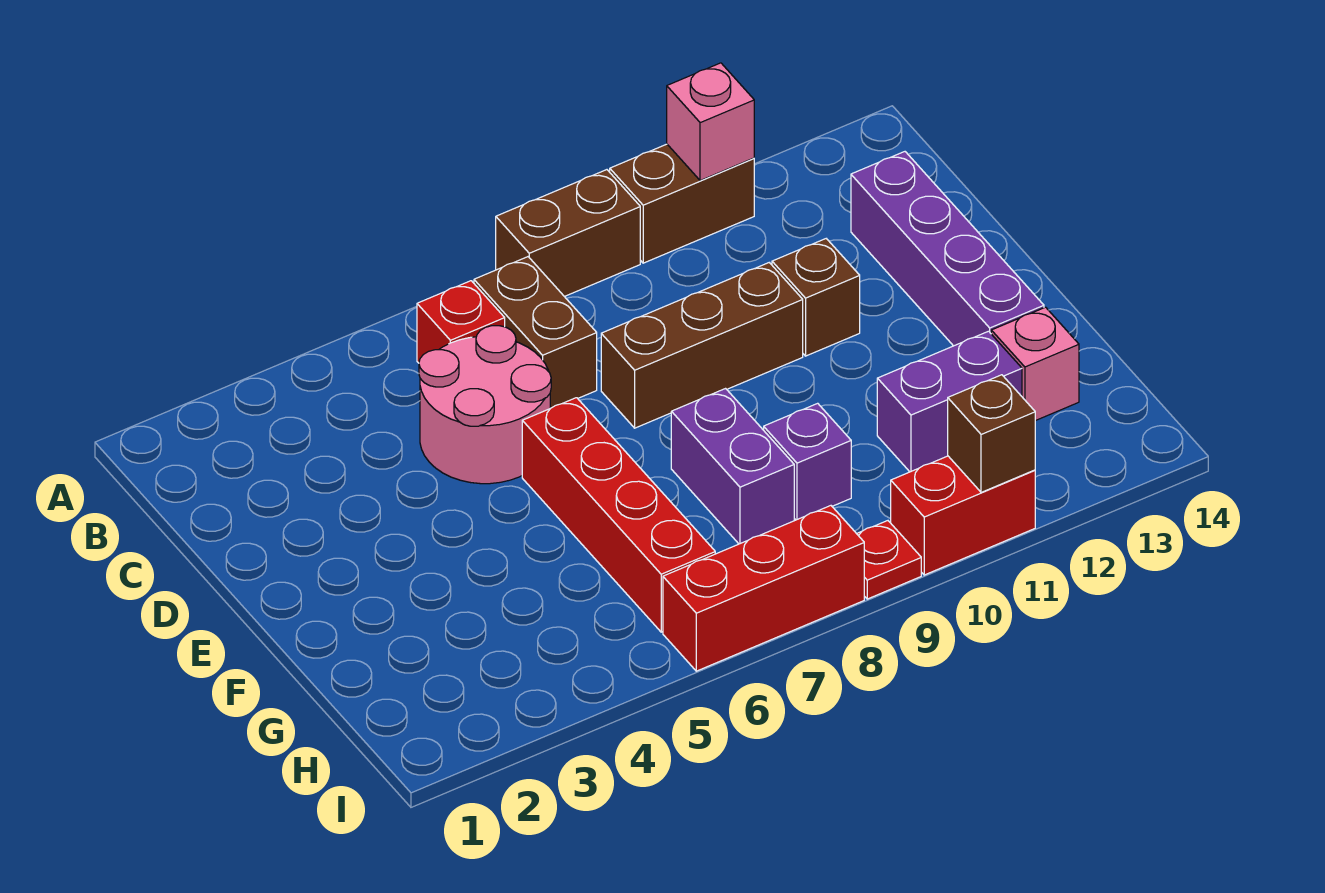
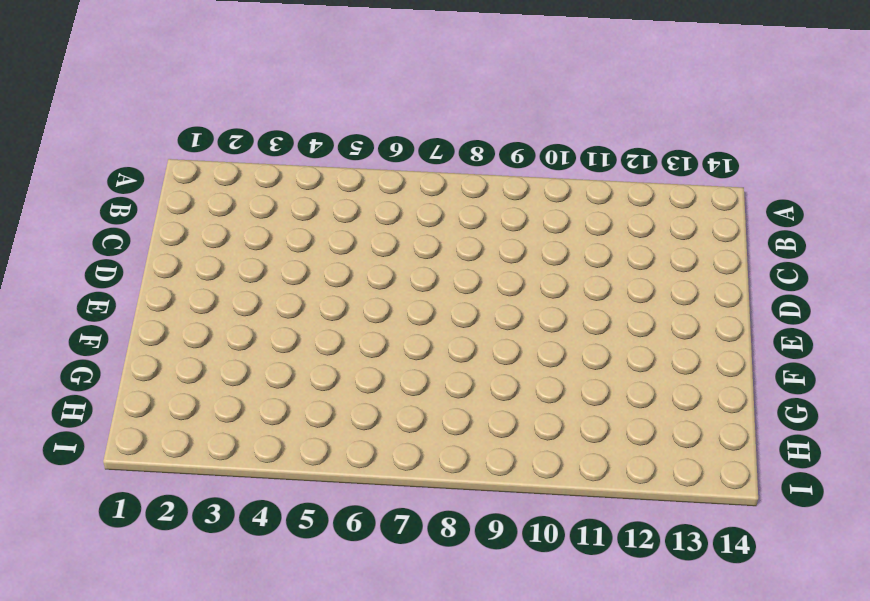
none -> brown brick A8:A9 level 1
none -> brown brick A10:A11 level 1
none -> red brick B6 level 1

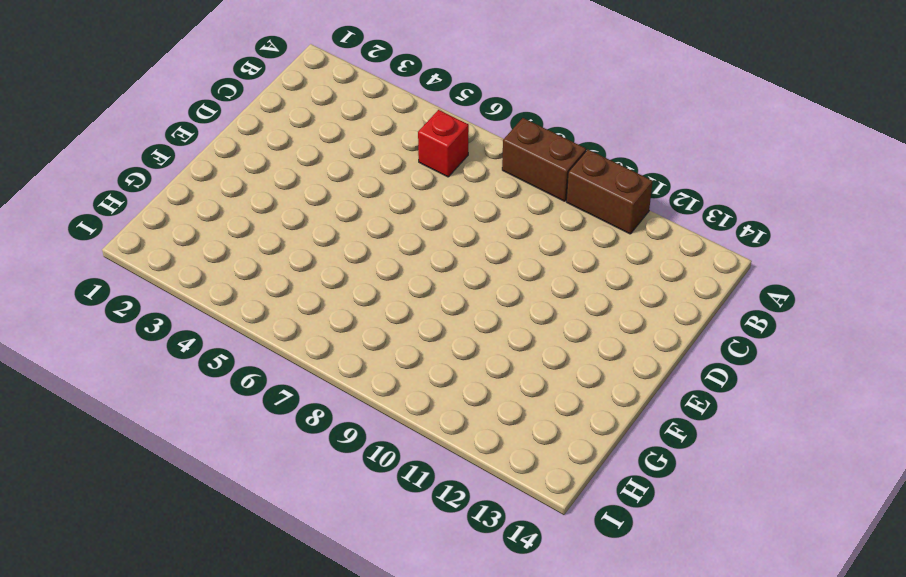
none -> brown brick B7:C7 level 1
none -> pink round brick C5:D6 level 1
none -> purple brick C13:F13 level 1

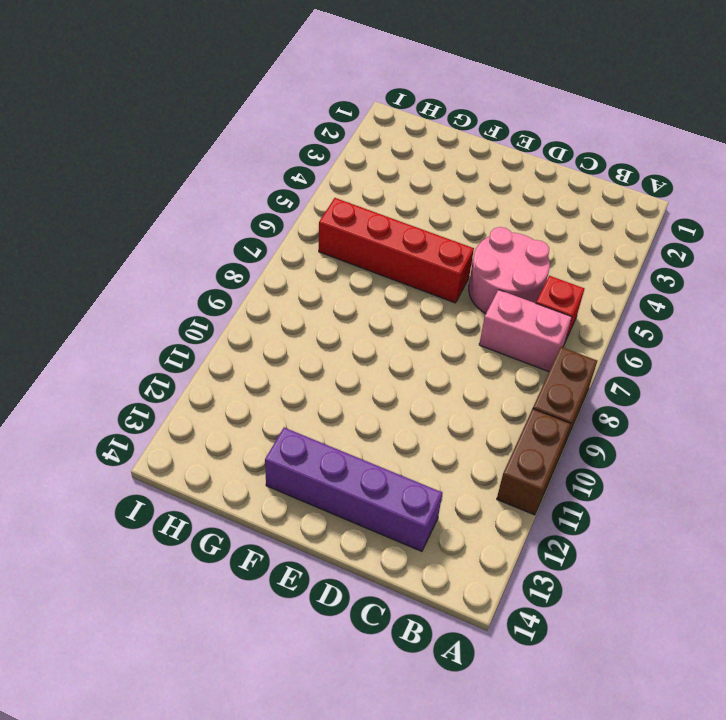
pink brick B7:C7 level 1 -> brown brick B7:C7 level 1
none -> brown brick D8:D10 level 1
none -> brown brick D11 level 1
none -> purple brick F8:G8 level 1

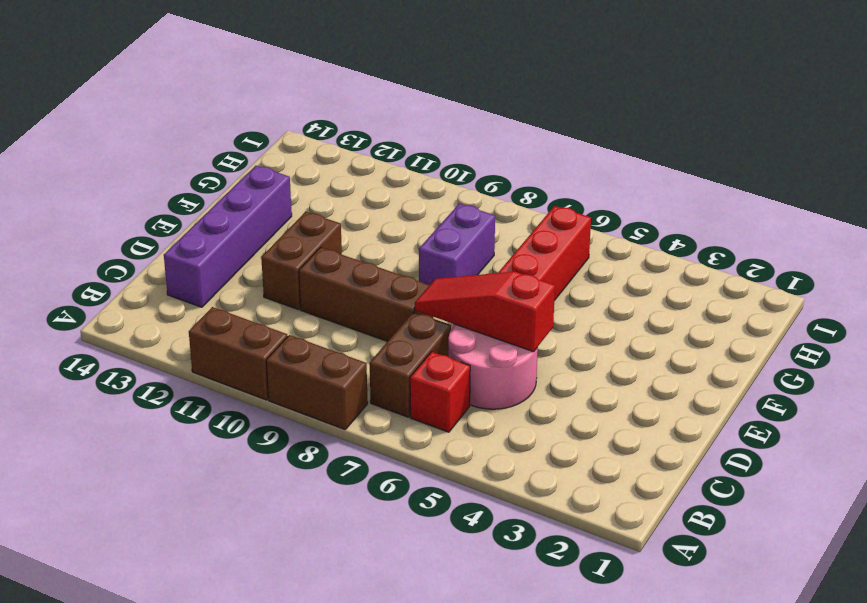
red slope D5:D7 level 2 top 5 -> none
brown brick D11:E11 level 1 -> brown brick D11 level 1
none -> purple brick G9 level 1
none -> purple brick G11:G12 level 1
none -> pink brick G13 level 1

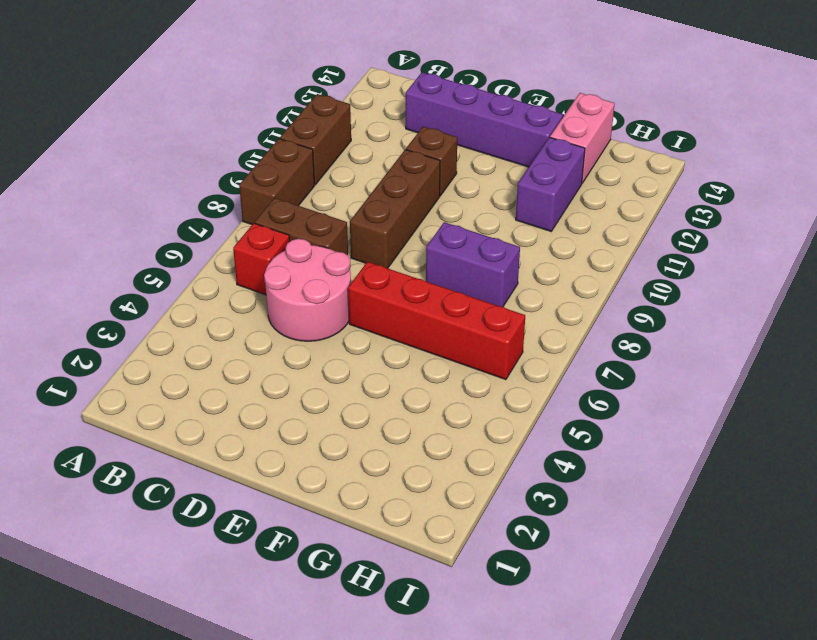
pink brick G13:G14 level 1 -> pink brick G13 level 1
none -> purple brick G9 level 1
none -> red brick I6:I8 level 1
none -> red plate I9 level 1

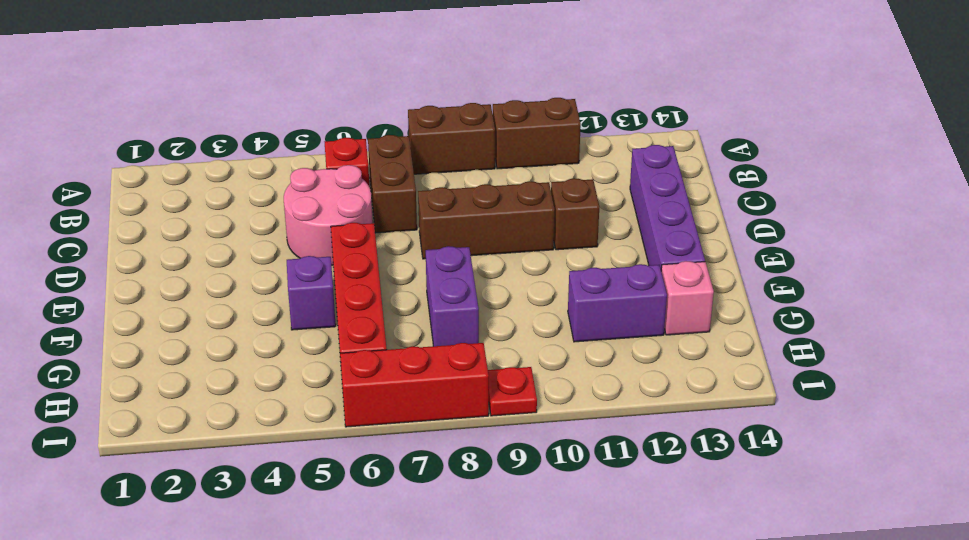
purple brick F5 level 1 -> purple brick G9 level 1
none -> red brick I10:I11 level 1
none -> pink brick A11 level 2
none -> brown brick I11 level 2

